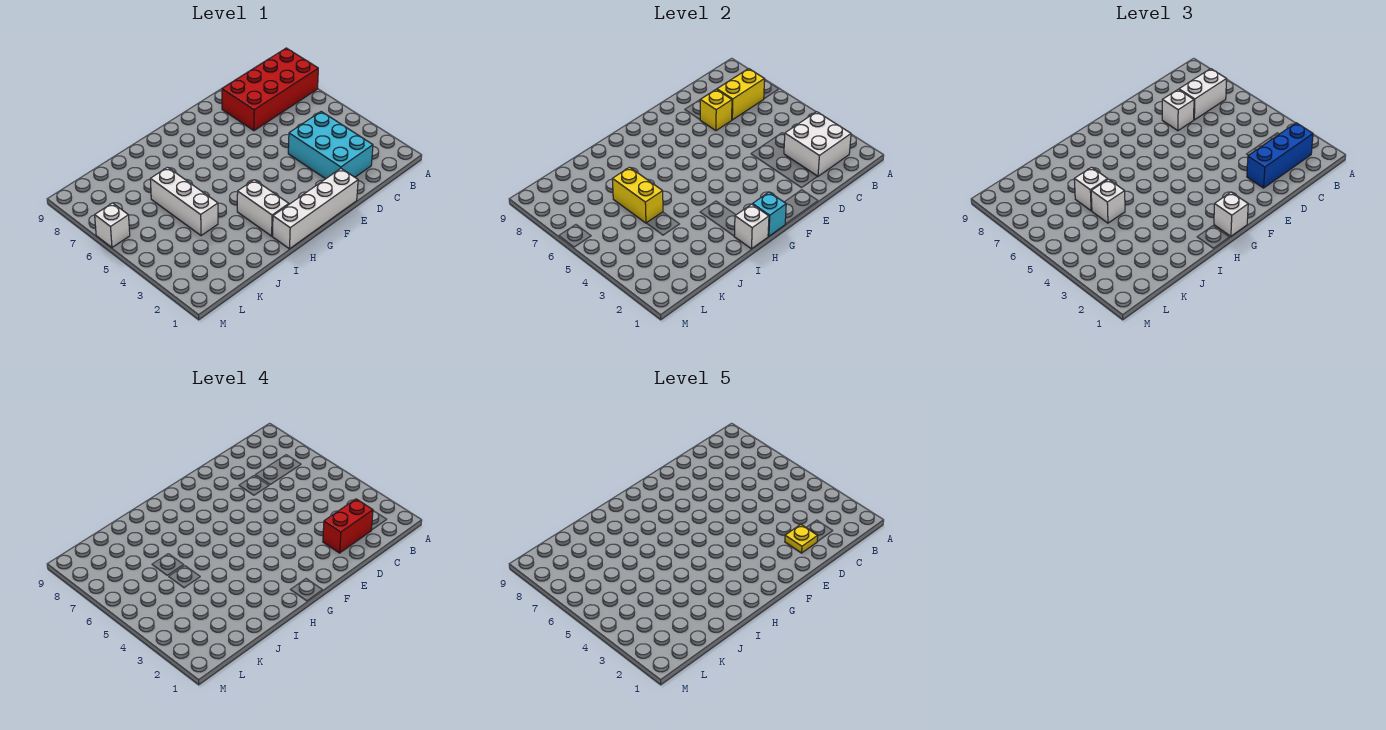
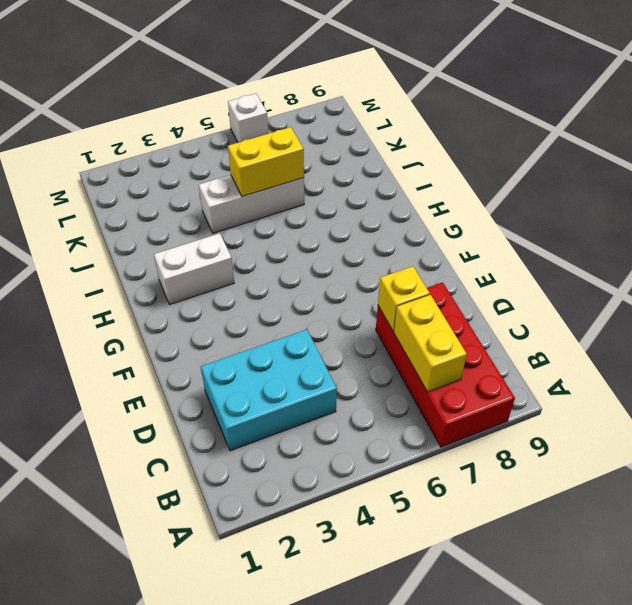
none -> white brick E1:H1 level 1
none -> white brick B2:C3 level 2
none -> cyan brick G1 level 2

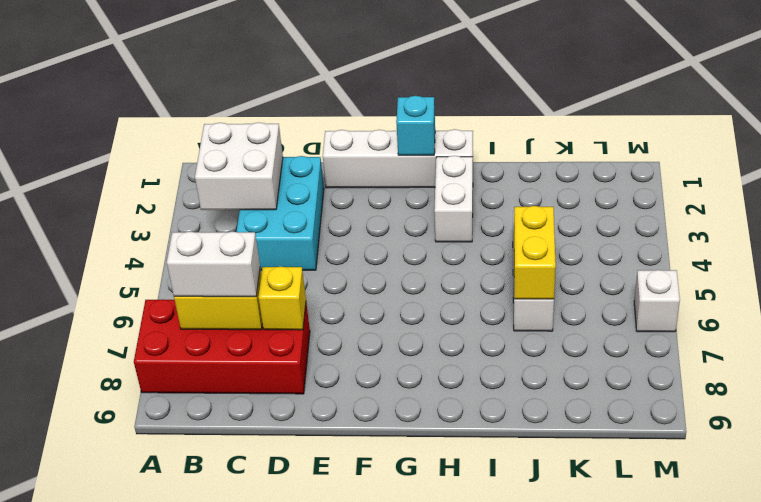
none -> white brick H1 level 2
none -> blue brick B2:D2 level 3
none -> white brick D7 level 3

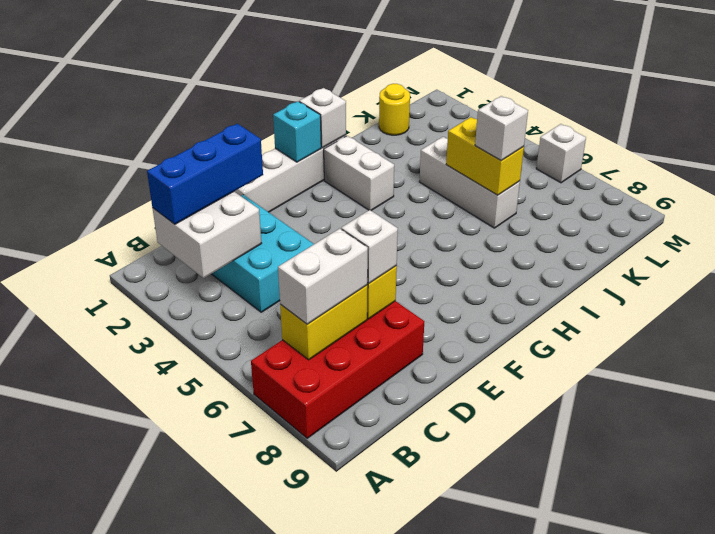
yellow round brick K1 level 1 -> none
none -> white brick G1 level 3
none -> white brick J5 level 3
none -> red brick C2:D2 level 4

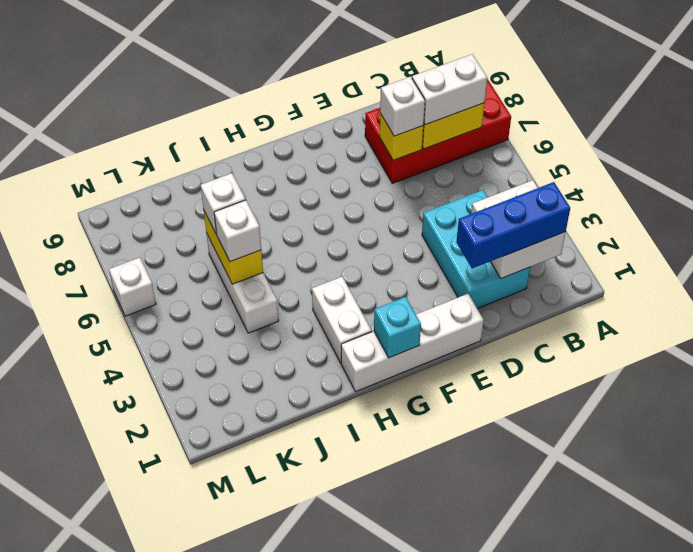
none -> white brick H1 level 2
none -> white brick G1 level 3
none -> red brick C2:D2 level 4

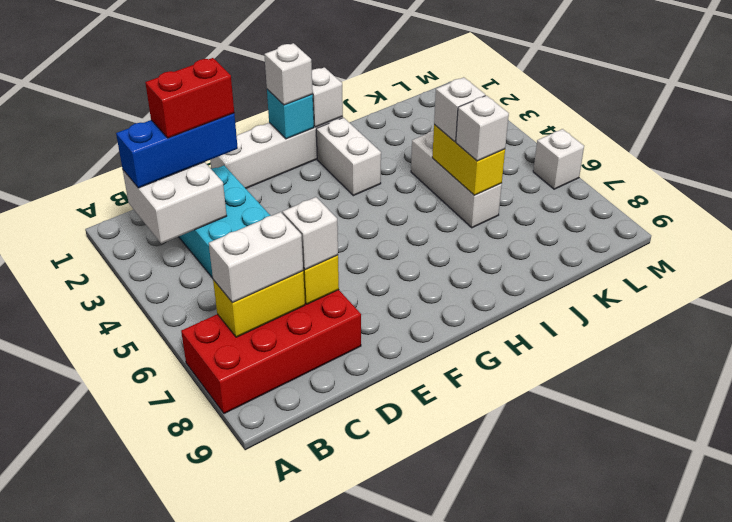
none -> yellow plate D2 level 5

